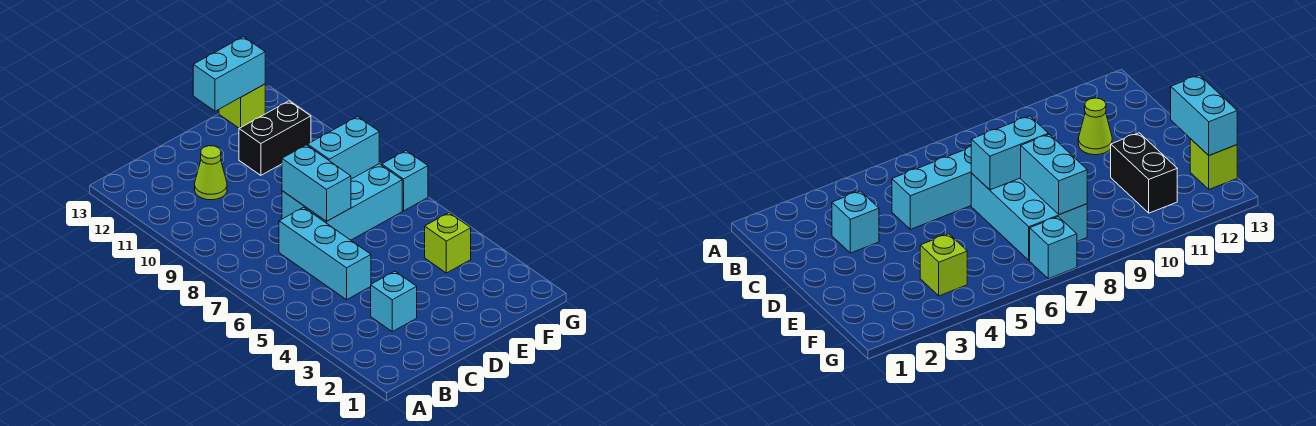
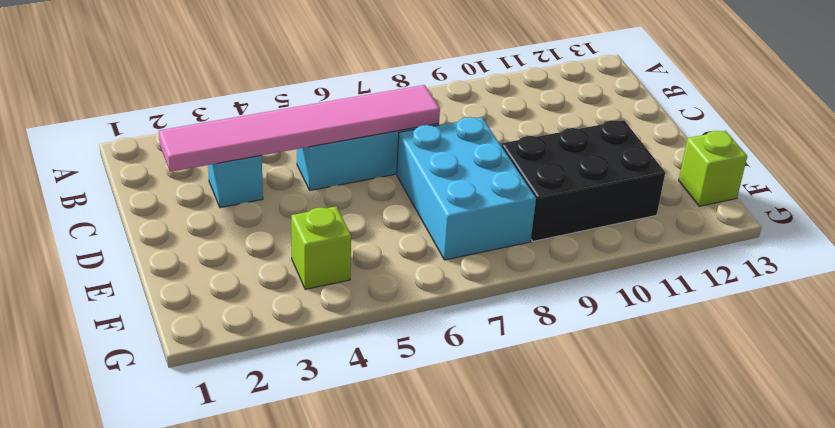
pink tile C2:C7 level 2 -> none
black brick E9:F11 level 1 -> black brick E11:F11 level 1
none -> lime cone C11 level 1
none -> cyan brick G7 level 1

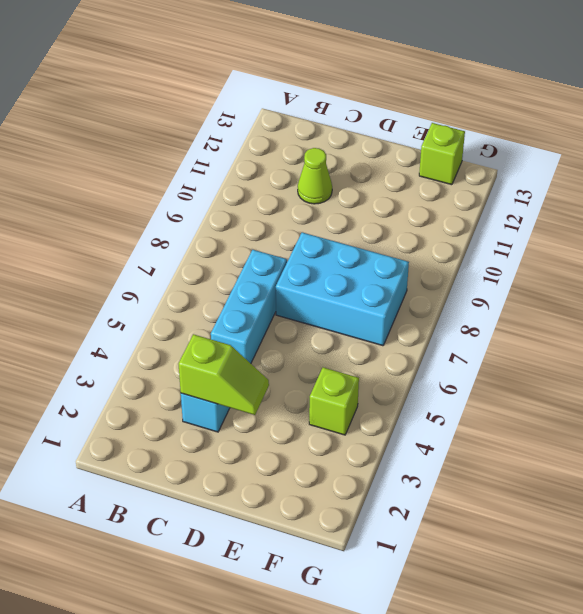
lime slope C3:D3 level 2 top C -> none
none -> black brick E11:F11 level 1
none -> cyan brick G7 level 1

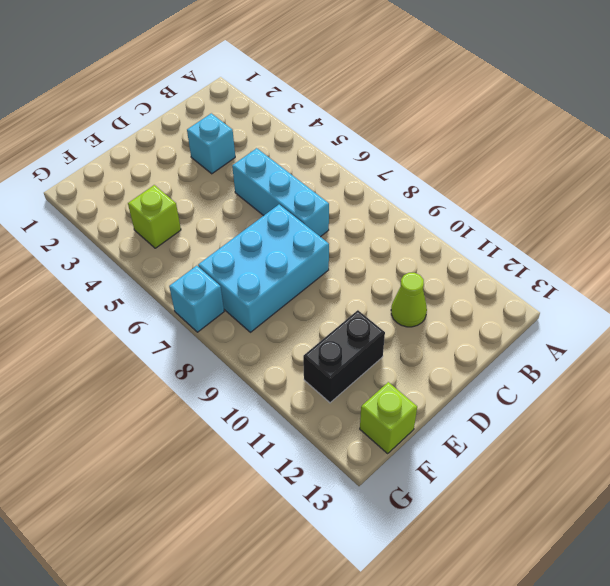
none -> cyan brick D7:D8 level 2
none -> cyan brick E8:F8 level 2

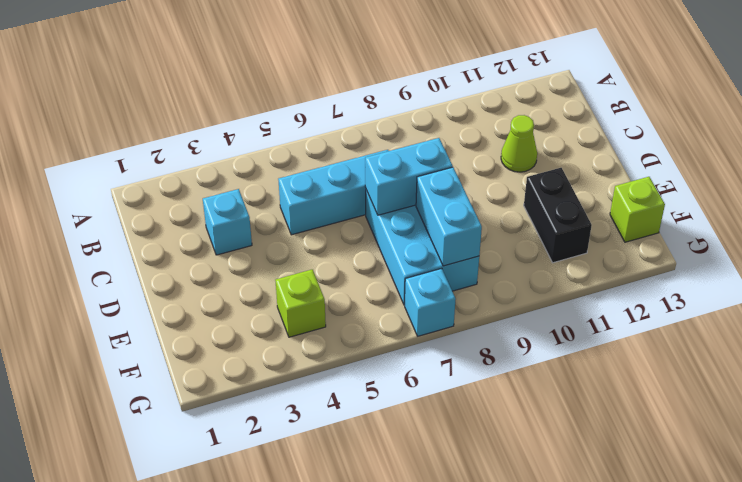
none -> cyan brick E13:F13 level 2

